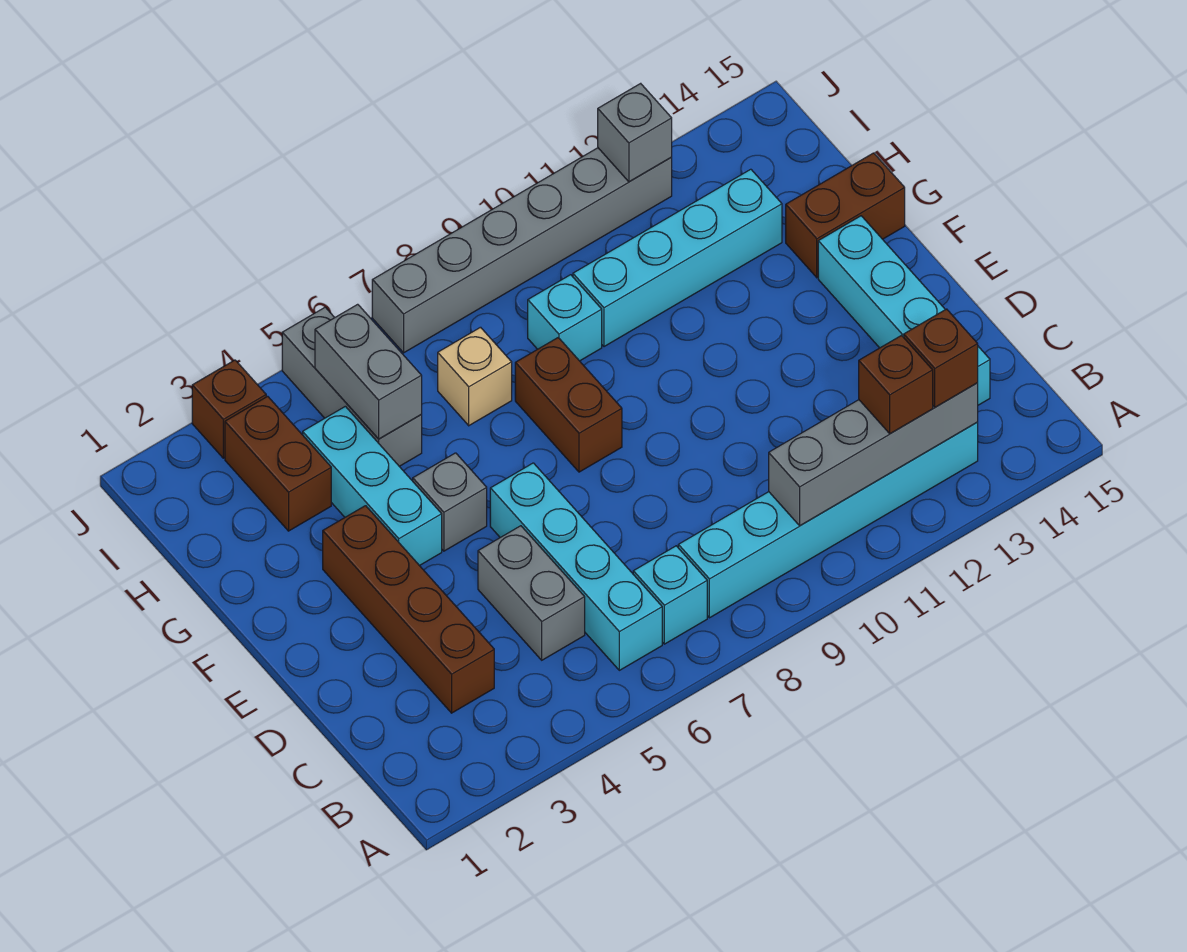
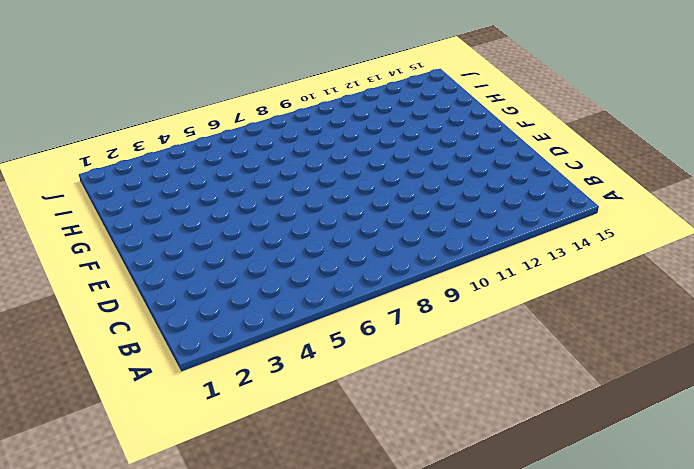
none -> cyan brick B6:E6 level 1
none -> cyan brick B7 level 1
none -> cyan brick B8:B13 level 1

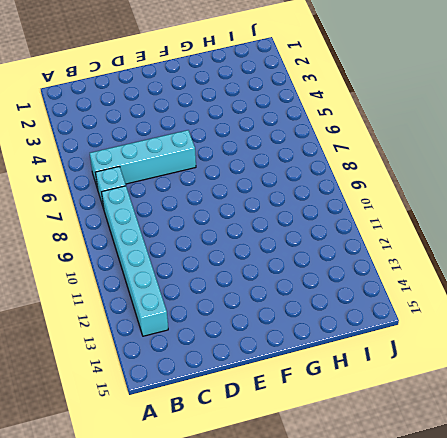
none -> brown brick C3:F3 level 1
none -> grey brick C5:D5 level 1
none -> cyan brick C14:F14 level 1

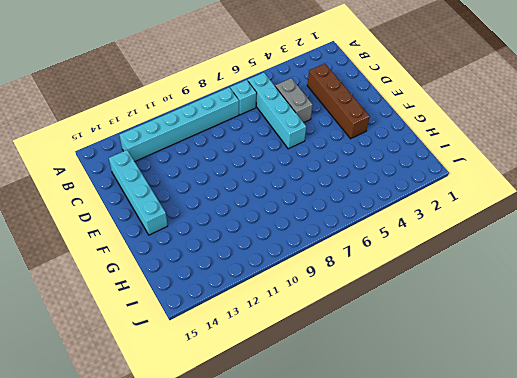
none -> cyan brick F4:H4 level 1
none -> grey brick F5 level 1
none -> brown brick F8:G8 level 1

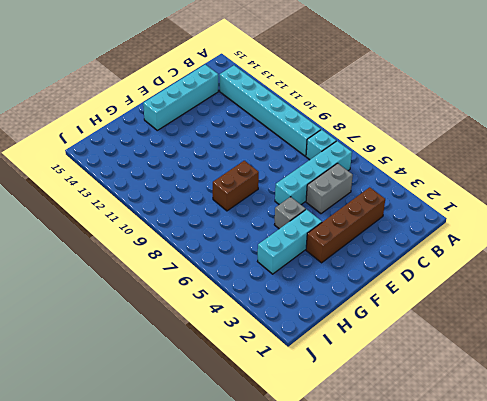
none -> brown brick G14:G15 level 1
none -> brown brick H3:I3 level 1
none -> grey brick H5:J5 level 1

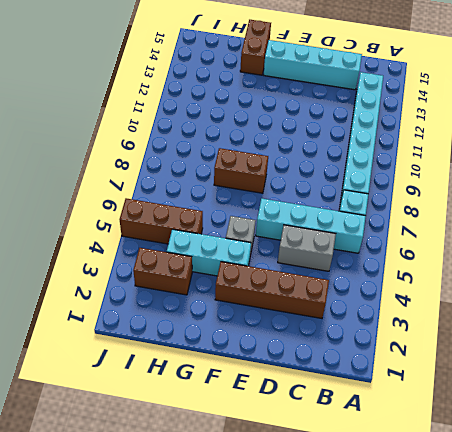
brown brick H5:J5 level 1 -> grey brick H5:J5 level 1
none -> tan brick H7 level 1
none -> cyan brick H9 level 1
none -> cyan brick H10:H13 level 1

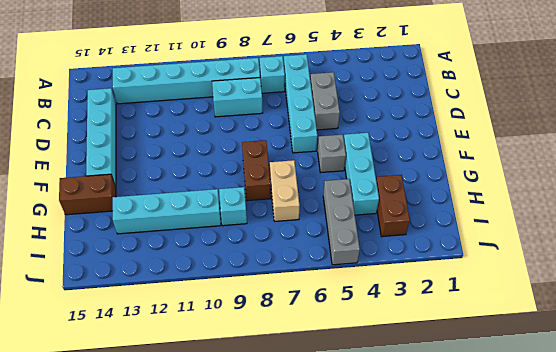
cyan brick C8:C9 level 1 -> none
tan brick G7:H7 level 1 -> tan brick H7 level 1
none -> brown brick C3:F3 level 1
none -> brown brick J3 level 1
none -> grey brick J7:J12 level 1

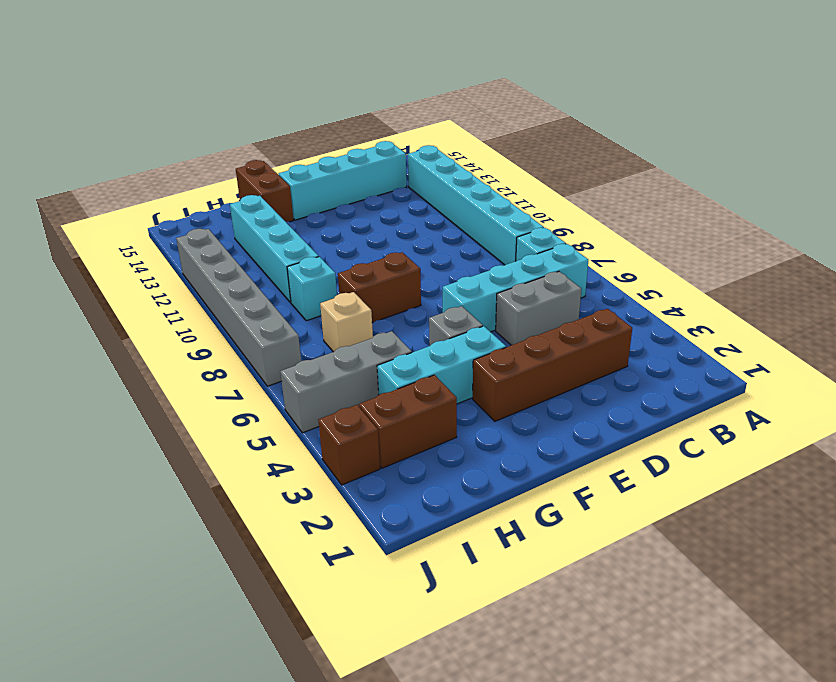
none -> grey brick B10:B13 level 2
none -> grey brick H5:I5 level 2
none -> grey brick J12 level 2

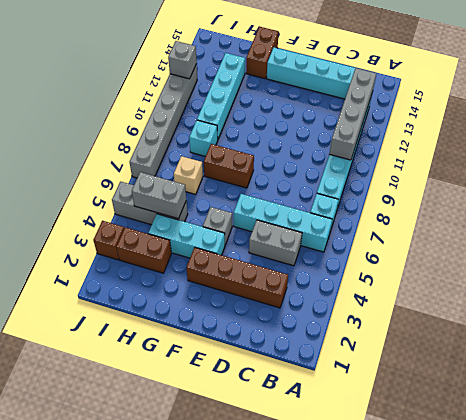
none -> brown brick B12 level 3
none -> brown brick B13 level 3

